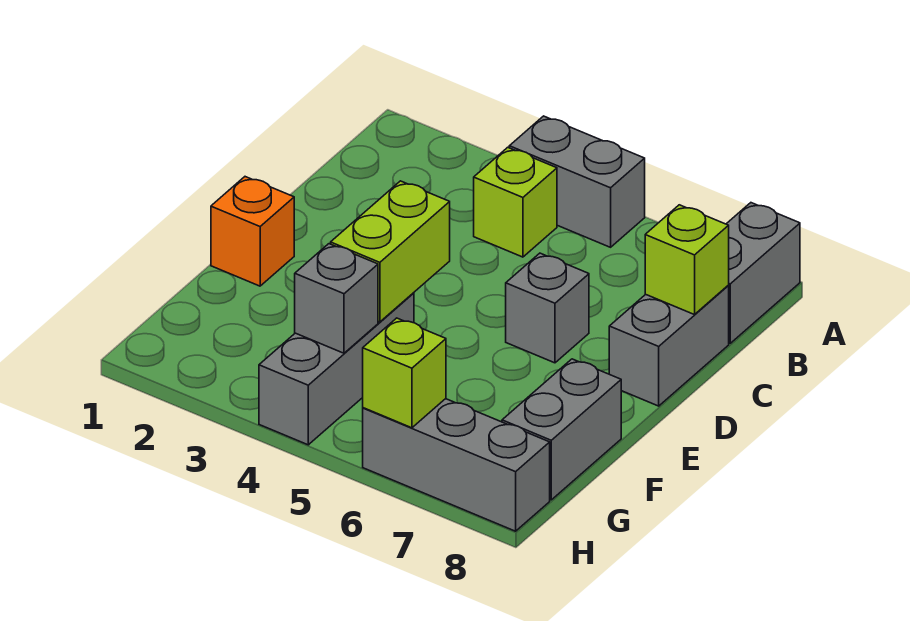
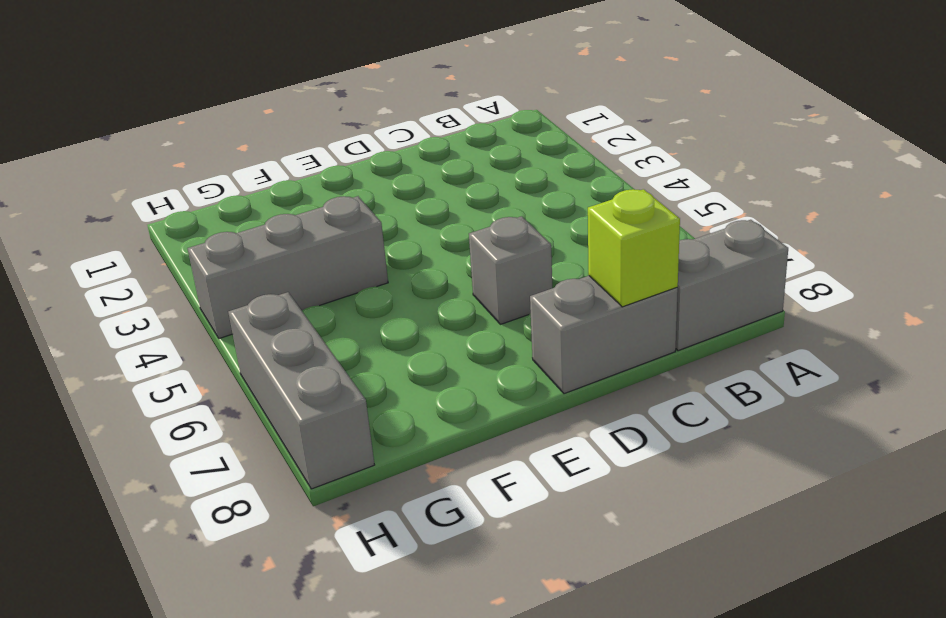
none -> grey brick A4:A5 level 1
none -> lime brick B4 level 1
none -> orange brick E1 level 1

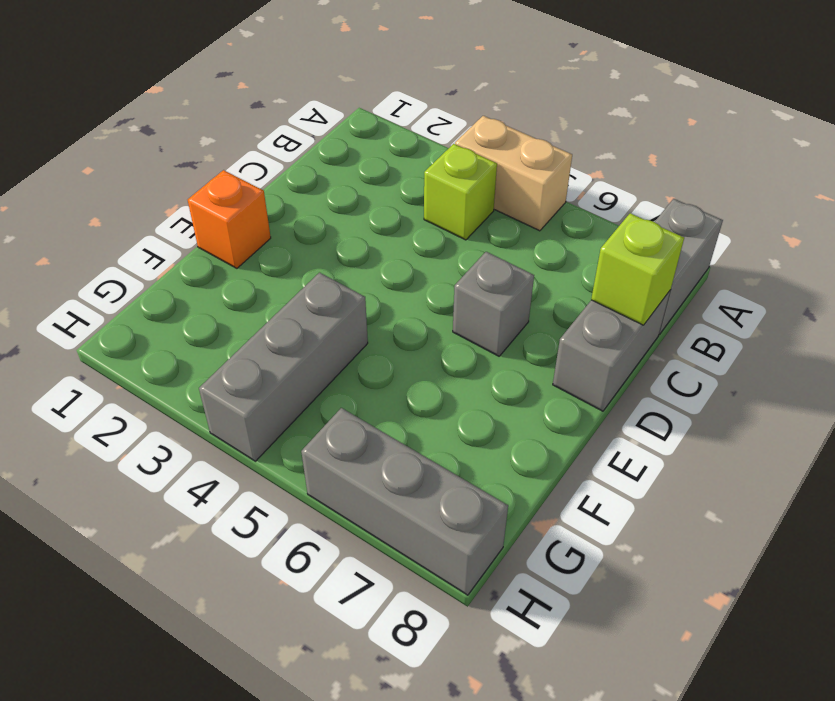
tan brick A4:A5 level 1 -> grey brick A4:A5 level 1
none -> grey brick F8:G8 level 1
none -> lime brick E4:F4 level 2
none -> grey brick G4 level 2

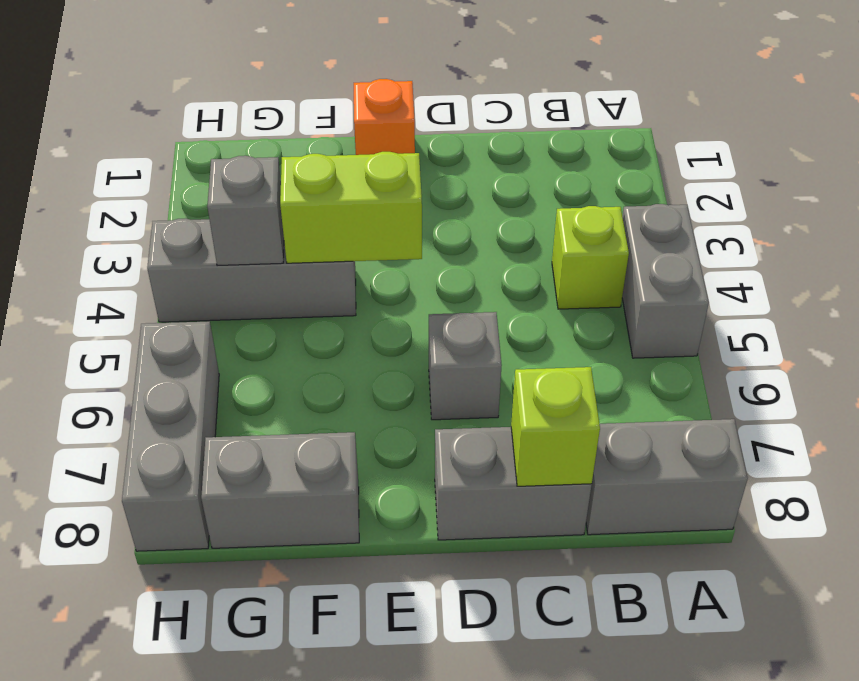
none -> lime brick H6 level 2

